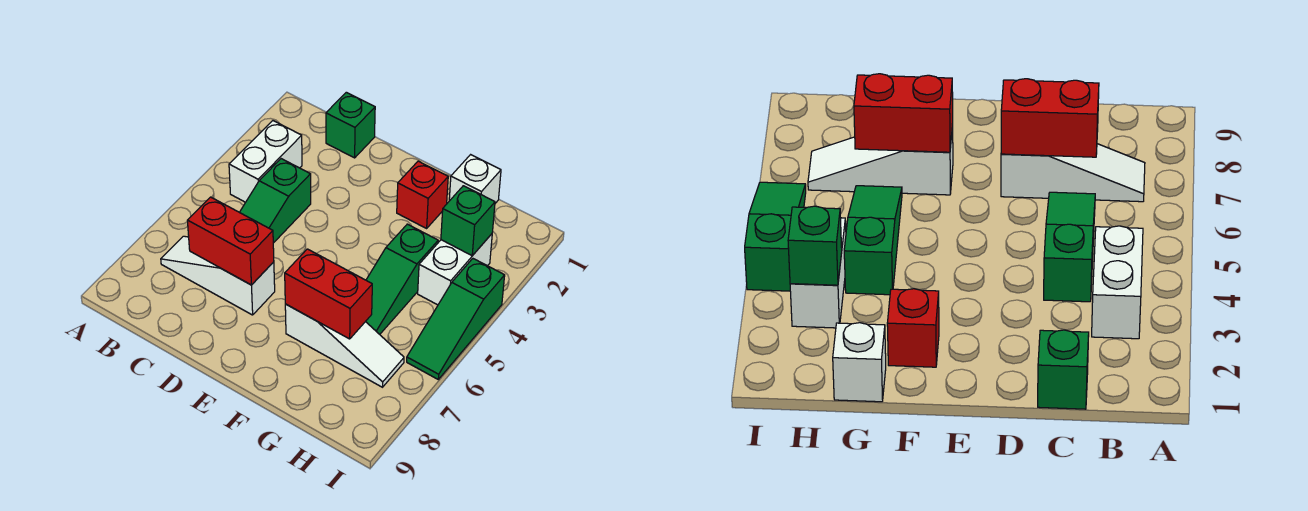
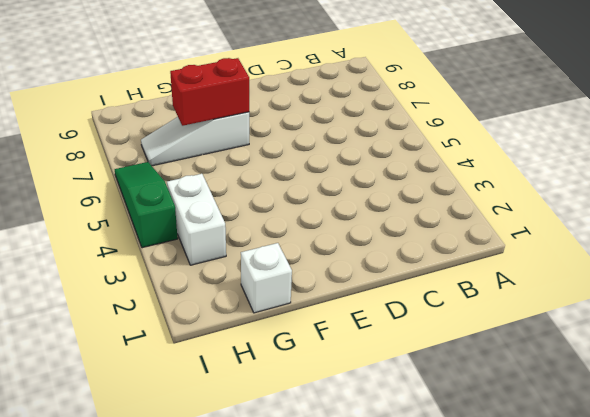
none -> white brick B3:B4 level 1
none -> white slope B7:D7 level 1 top D
none -> green brick C1 level 1

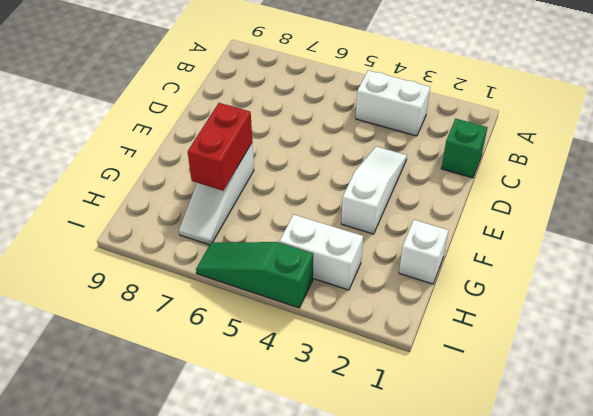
white slope D3:F3 level 1 top F -> white slope B7:D7 level 1 top D
none -> green slope C4:C6 level 1 top 4
none -> red brick F2 level 1
none -> green slope G4:G6 level 1 top 4

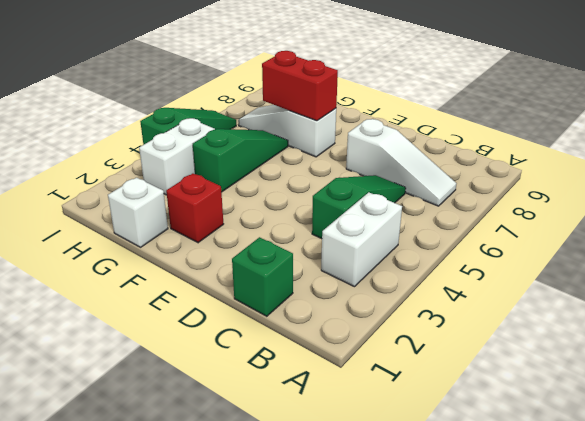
none -> red brick C7:D7 level 2
none -> green brick H3 level 2

